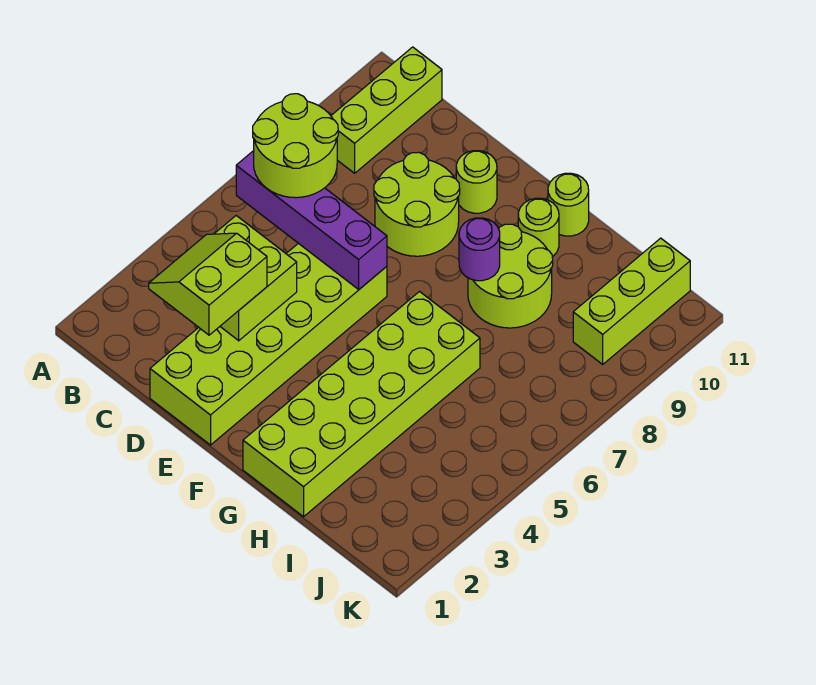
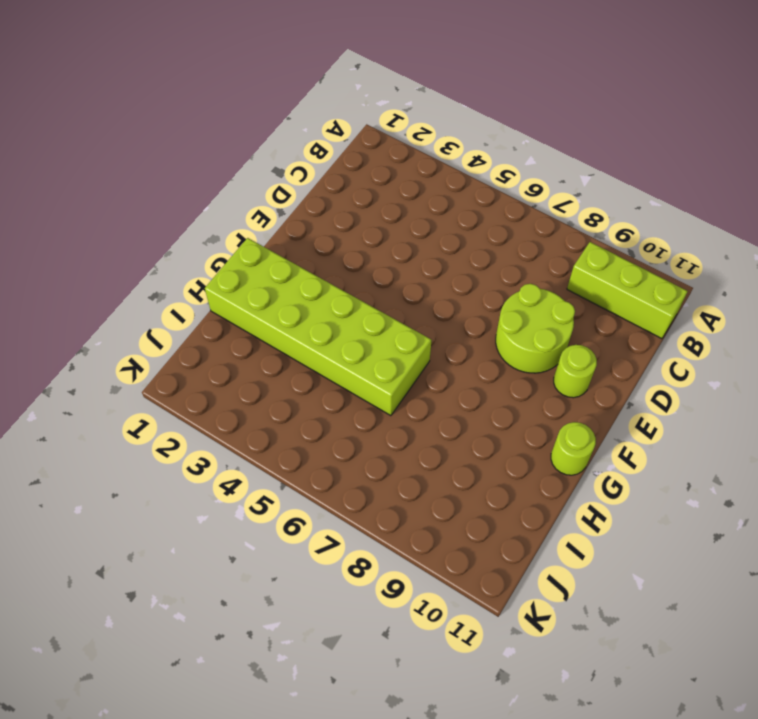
none -> lime brick D1:E6 level 1
none -> lime round brick G8:H9 level 1
none -> lime round brick G10 level 1

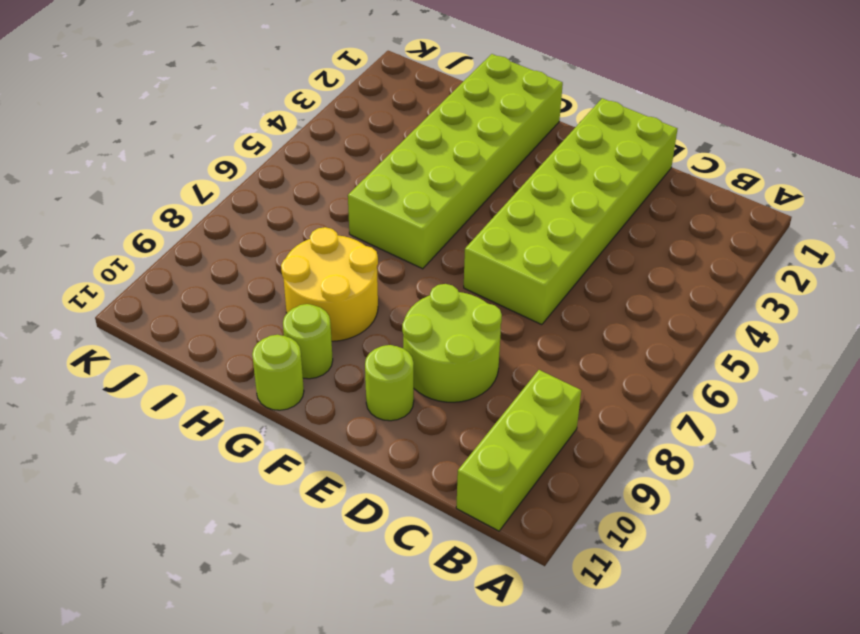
yellow round brick G8:H9 level 1 -> lime round brick G8:H9 level 1
none -> lime brick J9:J11 level 1
none -> purple brick B6:E6 level 2
none -> lime brick C3:D4 level 2

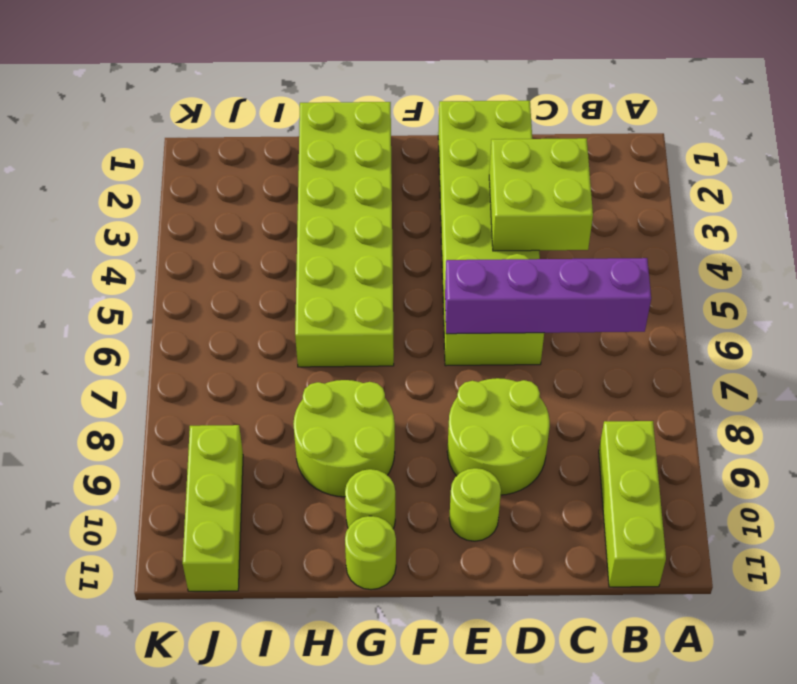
none -> purple round brick G8 level 2
none -> lime round brick B6:C7 level 3
none -> lime slope C2:D3 level 3 top D

